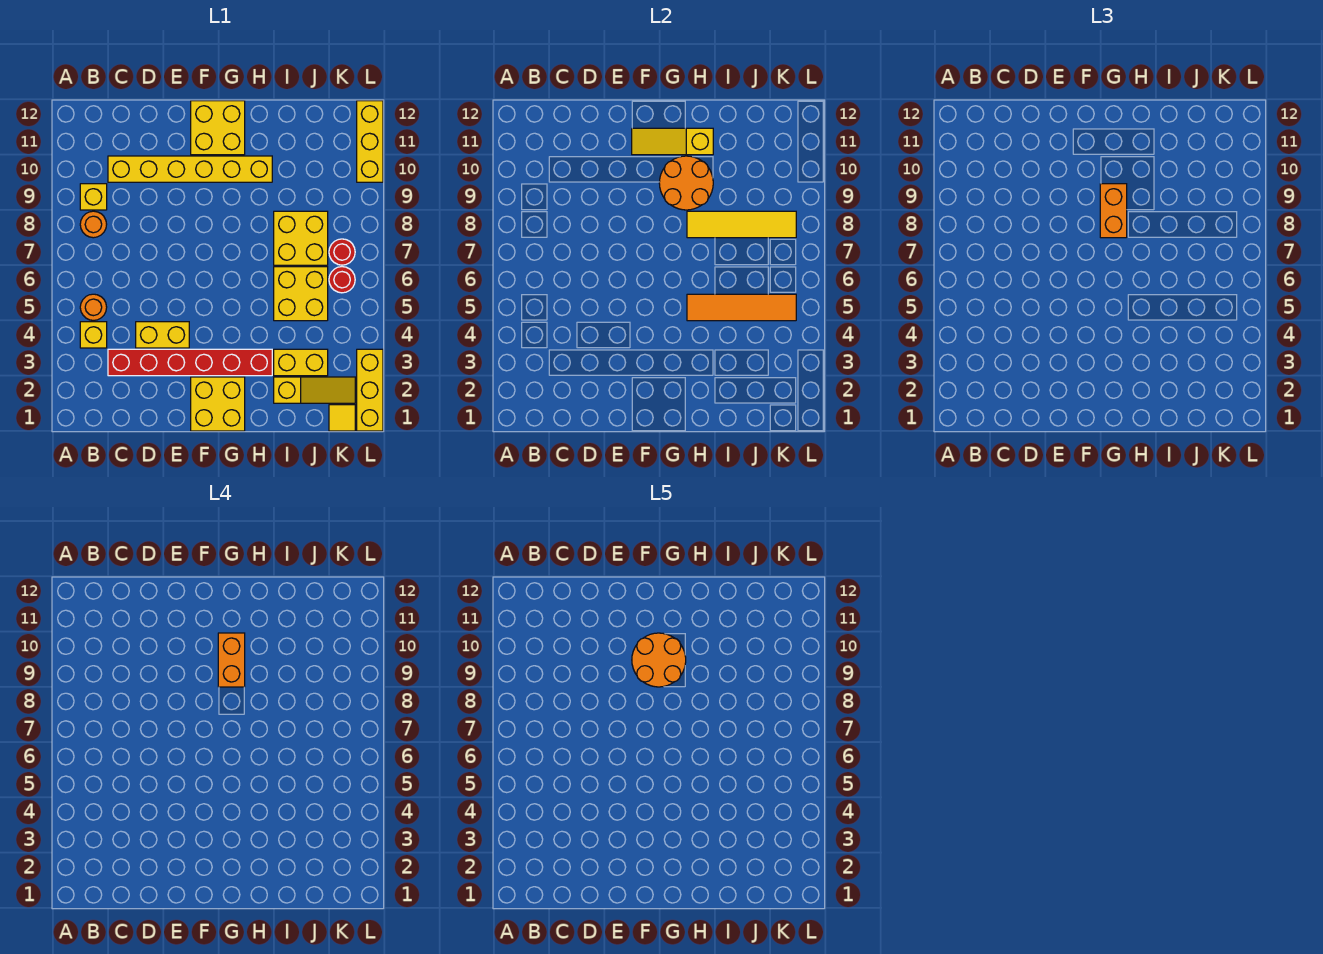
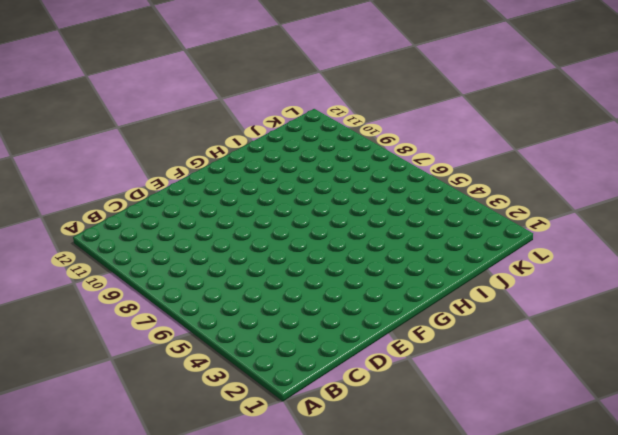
none -> yellow brick B4 level 1
none -> orange round brick B5 level 1
none -> orange round brick B8 level 1

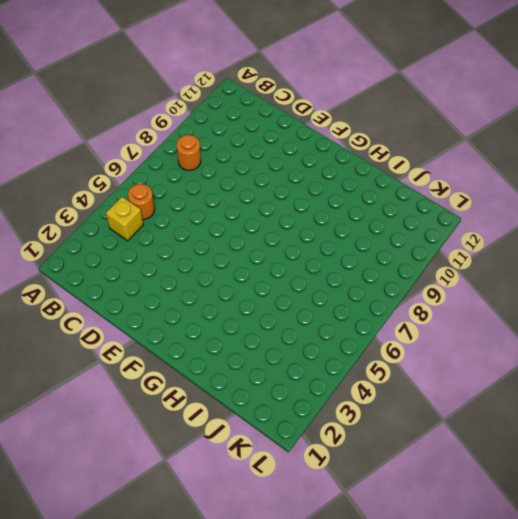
none -> yellow brick B9 level 1
none -> red brick C3:H3 level 1
none -> yellow brick C10:H10 level 1

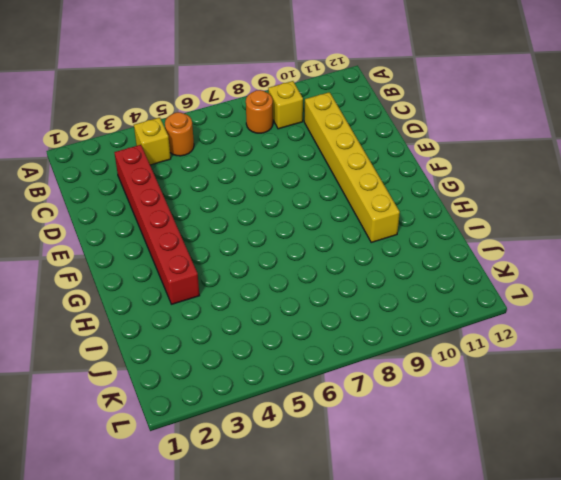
none -> yellow brick D4:E4 level 1
none -> yellow brick F1:G2 level 1
none -> yellow brick F11:G12 level 1

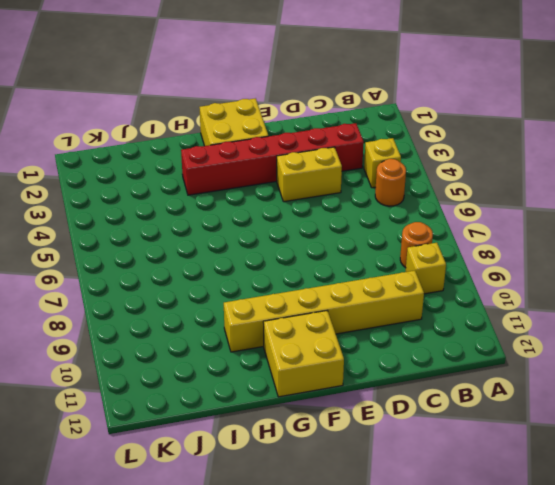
none -> yellow slope I2:K2 level 1 top I
none -> yellow brick I3:J3 level 1
none -> yellow brick I5:J6 level 1

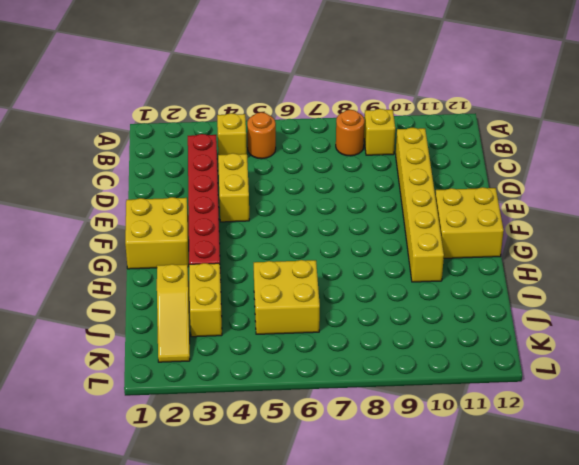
none -> yellow brick I7:J8 level 1
none -> yellow tile K1 level 1
none -> red round brick K6 level 1

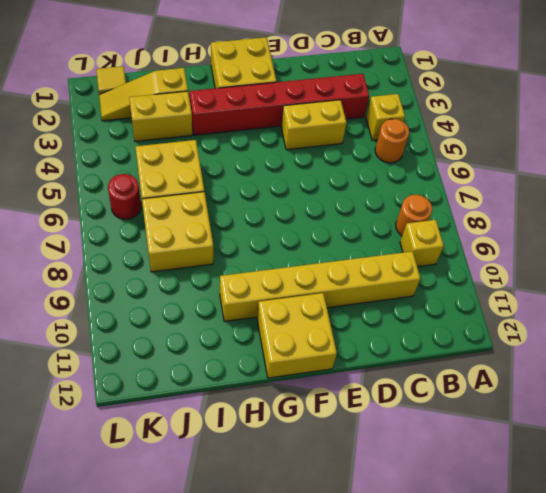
none -> red round brick K7 level 1
none -> yellow brick L1:L3 level 1
none -> yellow brick L10:L12 level 1

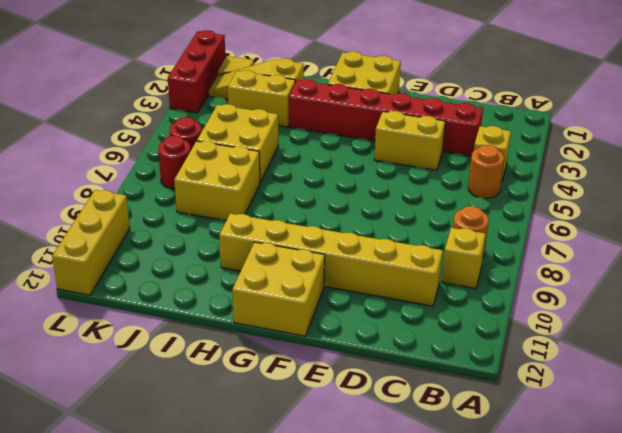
red brick L1:L3 level 1 -> yellow brick L1:L3 level 1
none -> yellow slope F11:H11 level 2 top H
none -> orange round brick G9:H10 level 2
none -> orange tile H5:K5 level 2

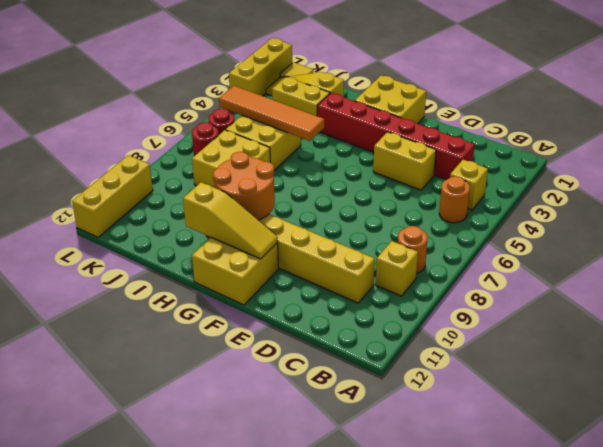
none -> yellow tile H8:K8 level 2
none -> orange brick G8:G9 level 3
none -> orange brick G9:G10 level 4

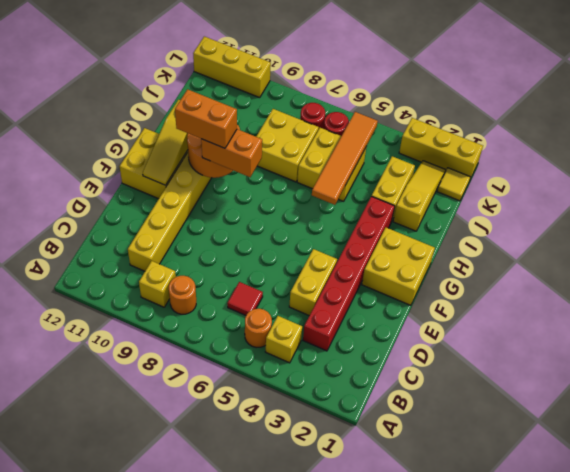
red tile C6 level 1 -> none
none -> yellow tile H8:K8 level 2
none -> orange round brick F9:G10 level 5

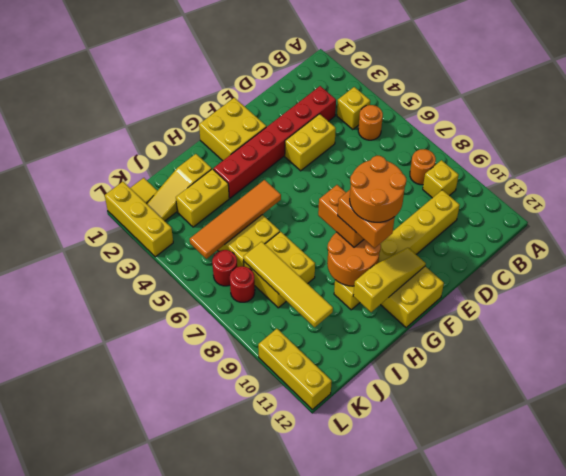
yellow tile J7:J10 level 2 -> yellow tile H8:K8 level 2

